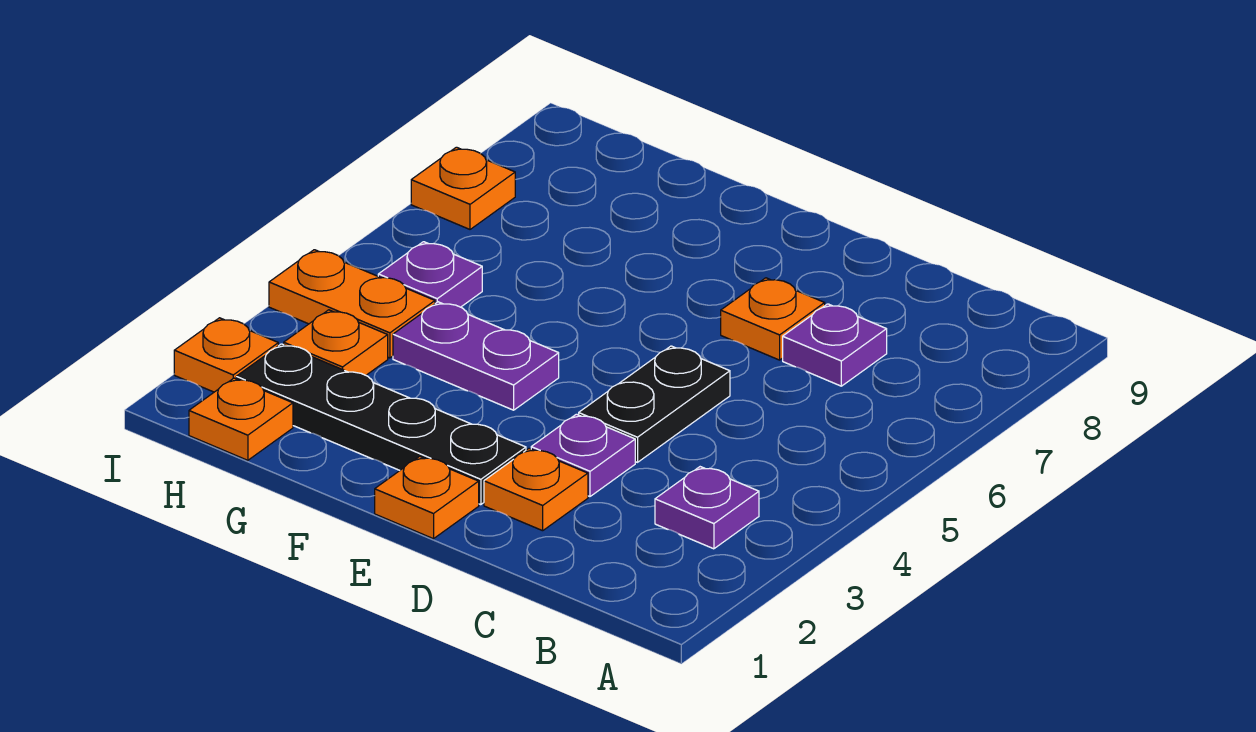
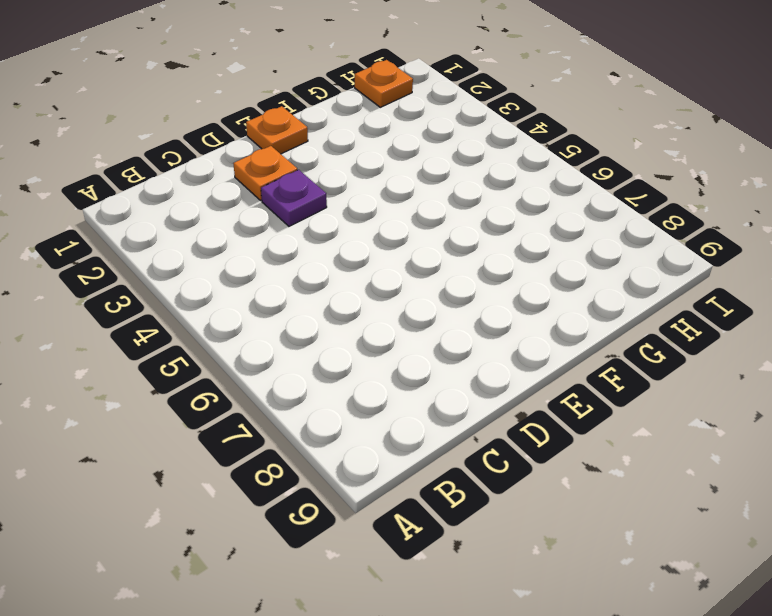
none -> purple plate B3 level 1
none -> purple plate C7 level 1
none -> black plate D4:D5 level 1

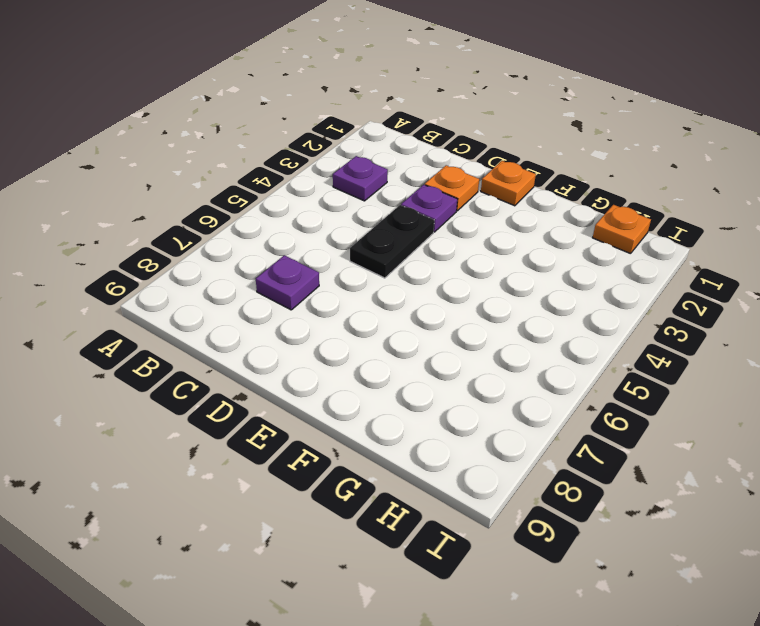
none -> orange plate D7 level 1
none -> black plate E2:H2 level 1
none -> purple plate F4:G4 level 1

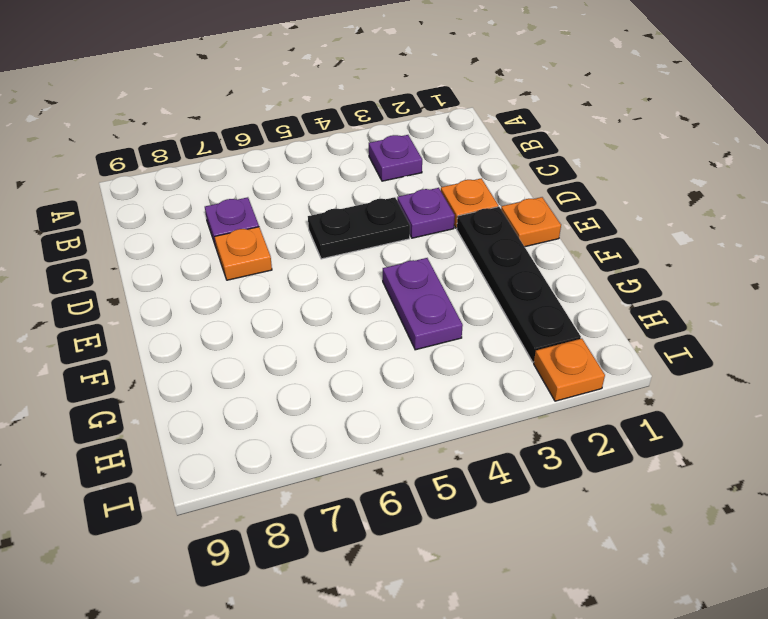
none -> orange plate H1 level 1
none -> orange plate H3 level 1
none -> orange plate H4:I4 level 1

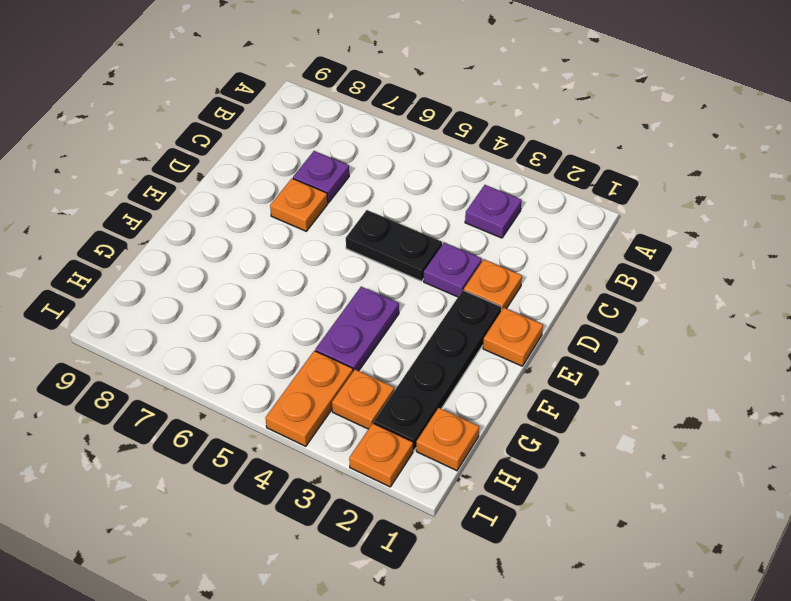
none -> purple plate H5 level 1
none -> orange plate I7 level 1

